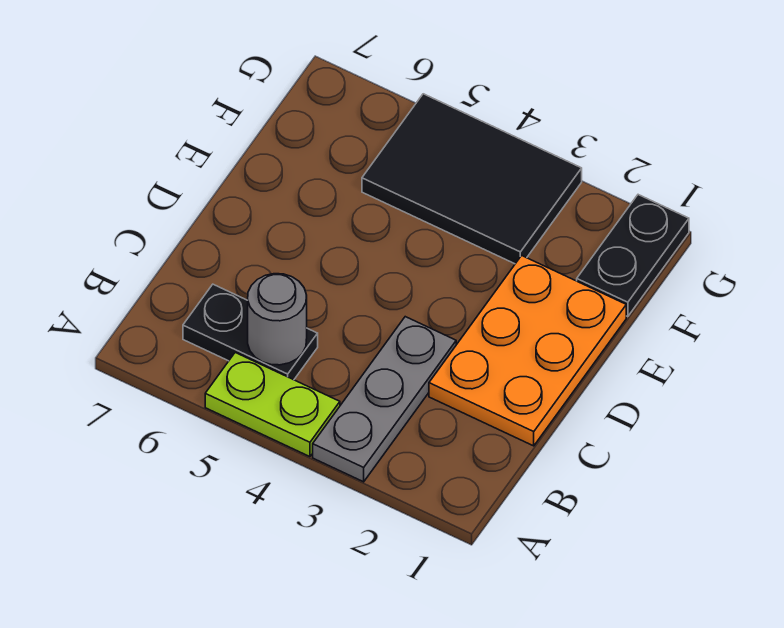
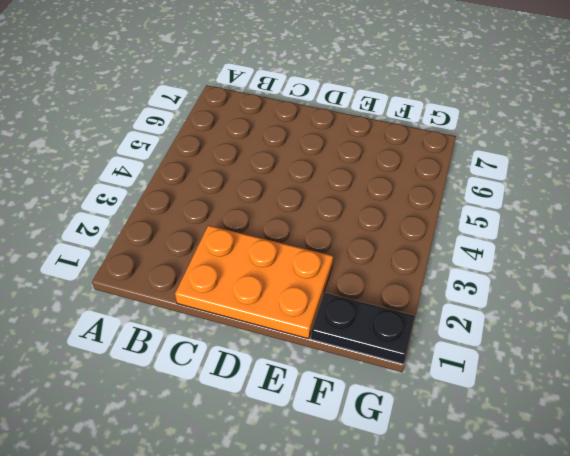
none -> grey plate A3:C3 level 1
none -> lime plate A4:A5 level 1

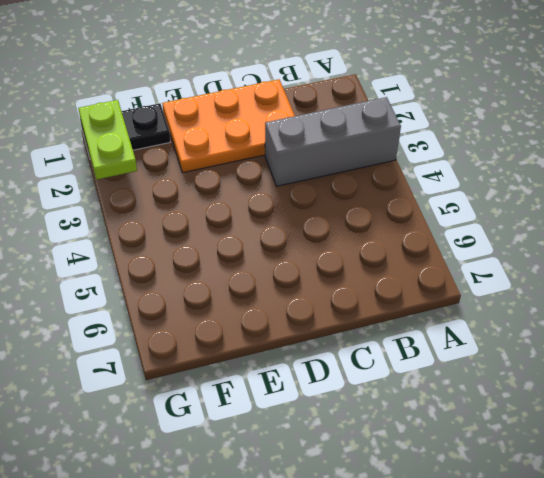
grey brick A3:C3 level 1 -> grey plate A3:C3 level 1
lime plate G1:G2 level 2 -> lime plate A4:A5 level 1
none -> black plate B5:B6 level 1
none -> black tile F3:G5 level 1

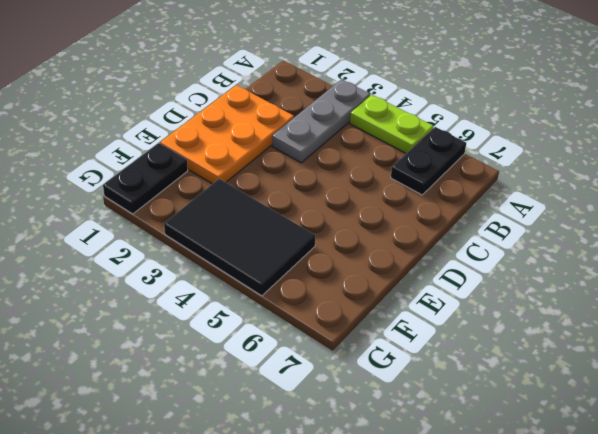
black plate A6:B6 level 1 -> black plate B5:B6 level 1
none -> grey round brick B5 level 2

